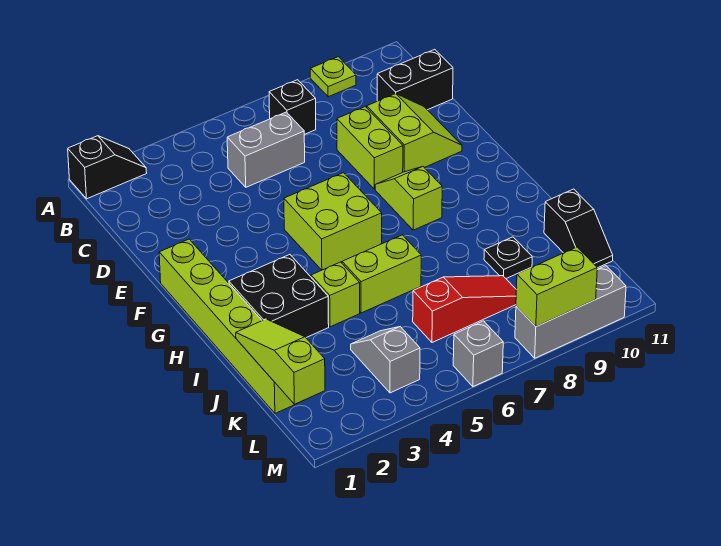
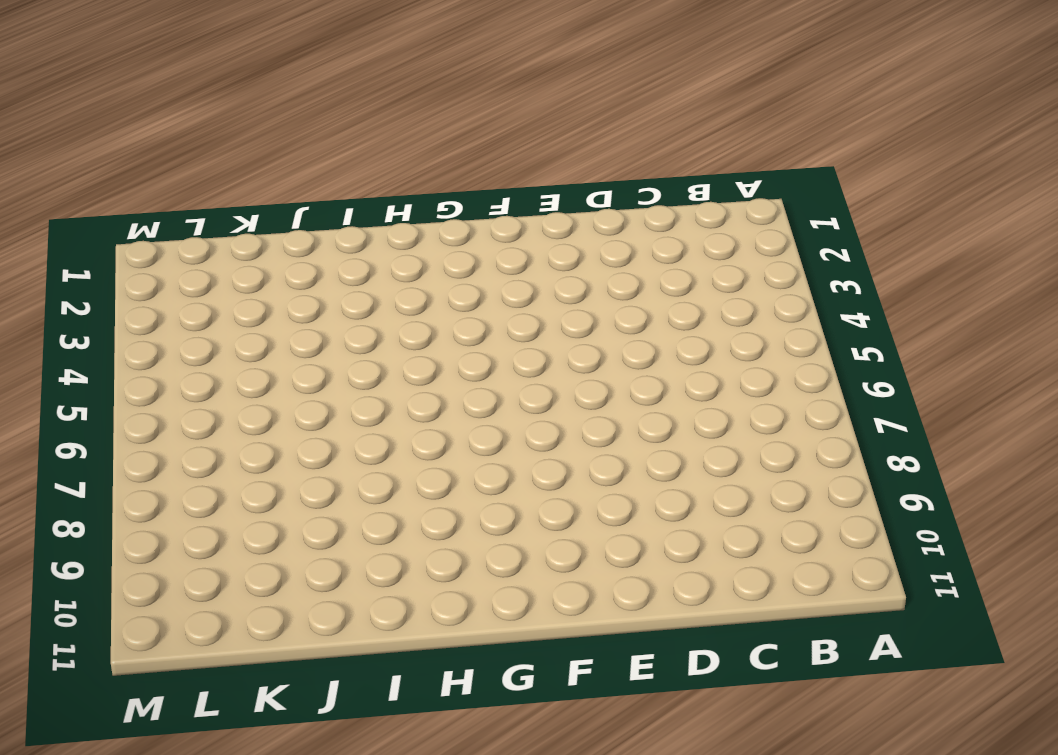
none -> black slope A1:A2 level 1 top 1
none -> lime plate A9 level 1
none -> black brick B7 level 1

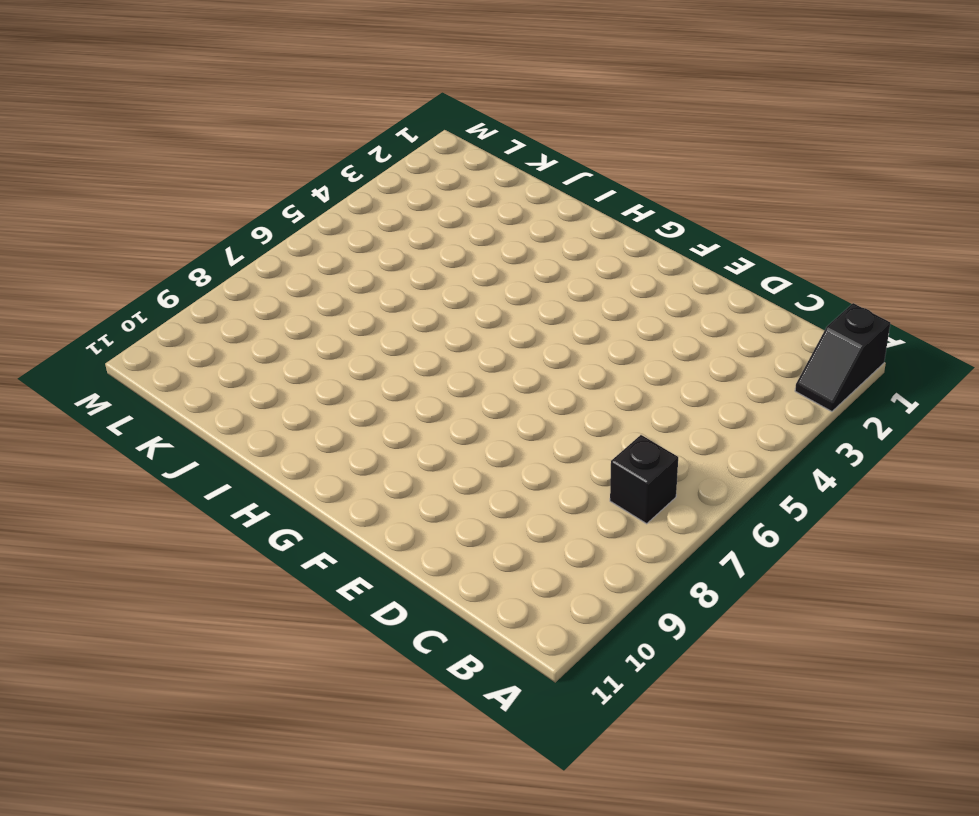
none -> lime plate A9 level 1
none -> grey brick C5:C6 level 1
none -> black brick C10:C11 level 1

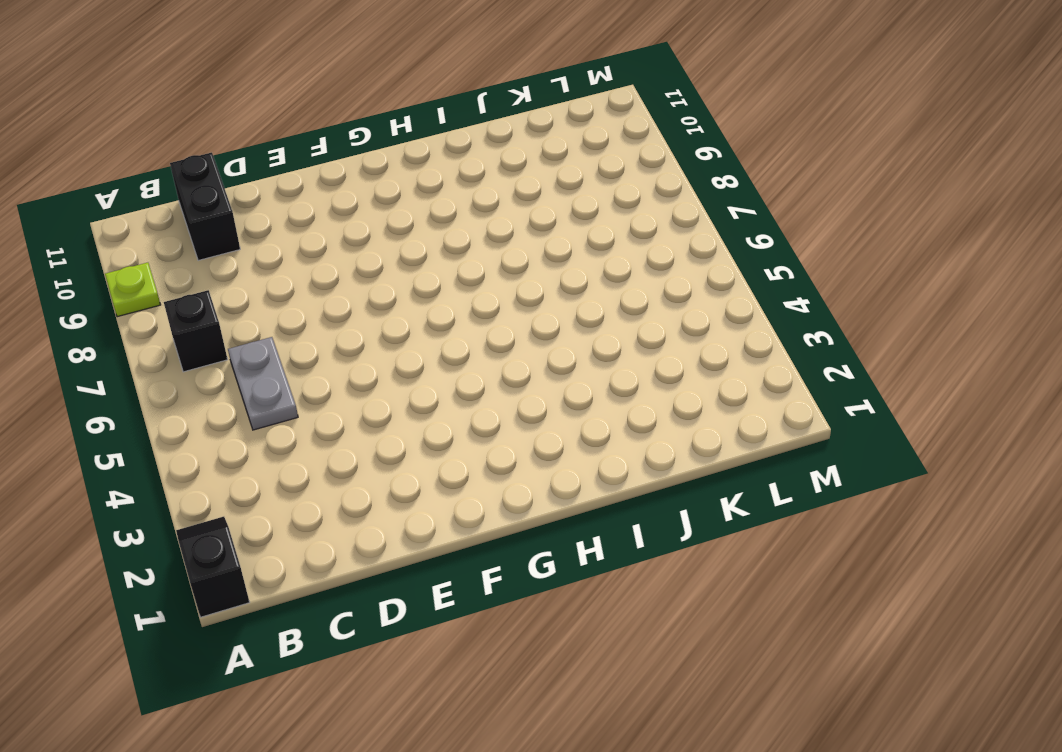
grey plate C5:C6 level 1 -> grey brick C5:C6 level 1
none -> lime brick D8:E8 level 1
none -> lime slope D9:E10 level 1 top 9
none -> lime brick F1:K1 level 1

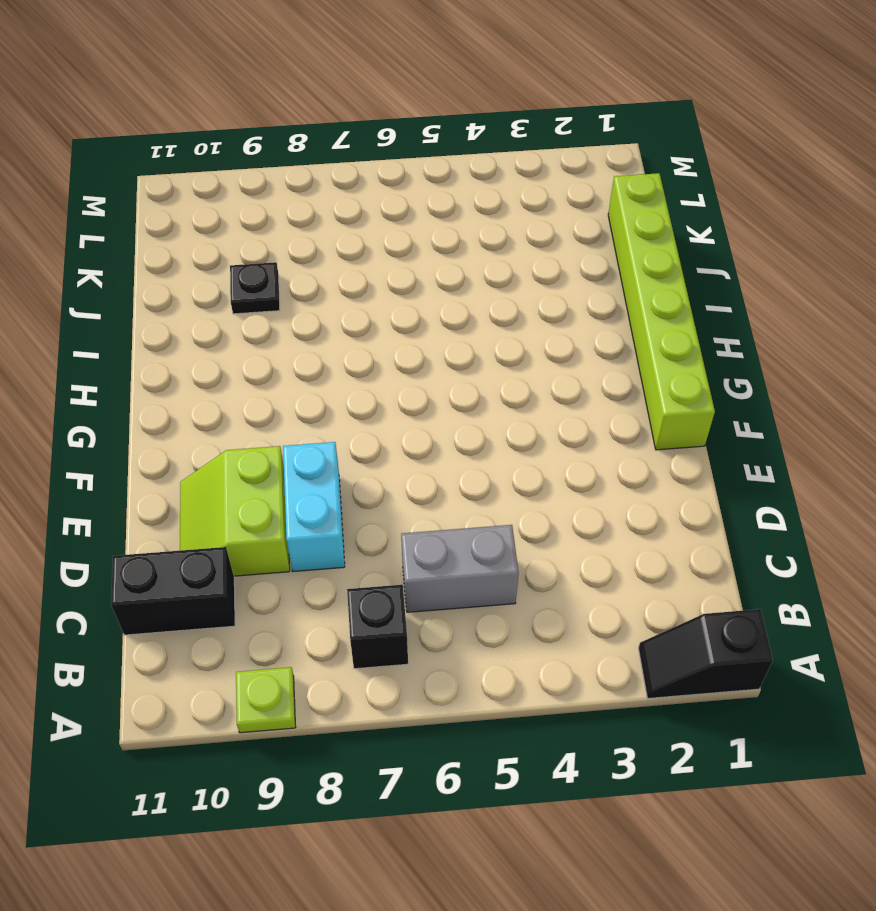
cyan brick D8:E8 level 1 -> lime brick D8:E8 level 1
none -> lime brick F5:G6 level 1
none -> lime slope F8:G8 level 1 top G
none -> black brick H2:I3 level 1

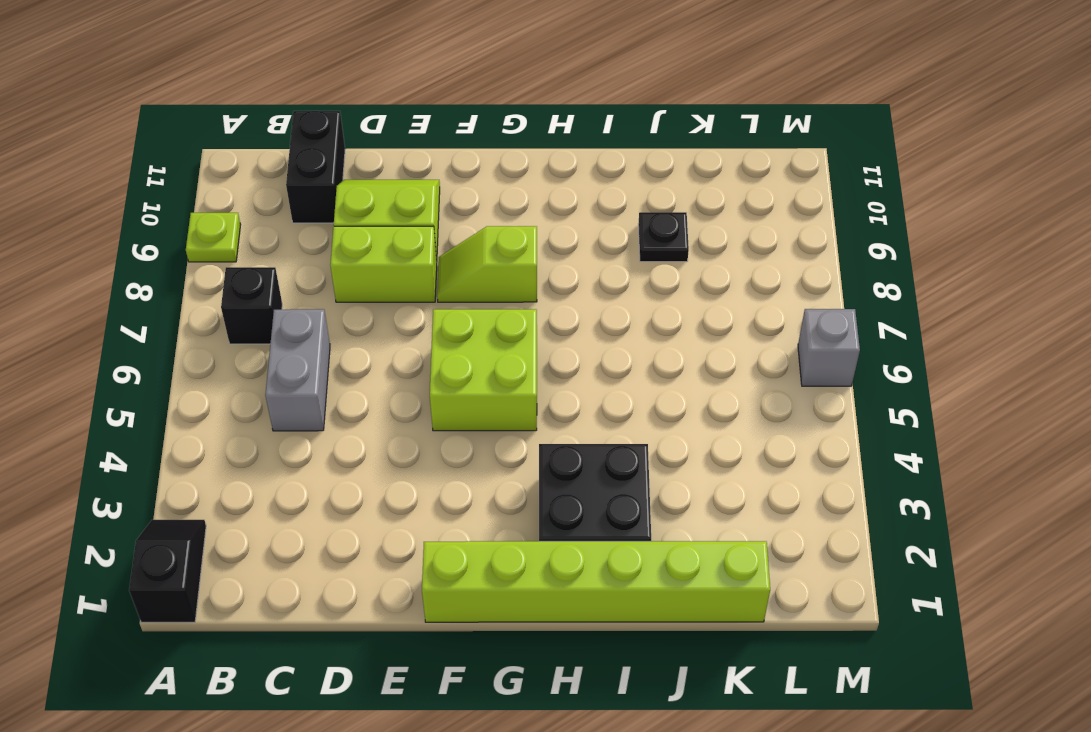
none -> lime brick I4 level 1
none -> lime brick I5:I6 level 1
none -> black slope J11:K11 level 1 top J

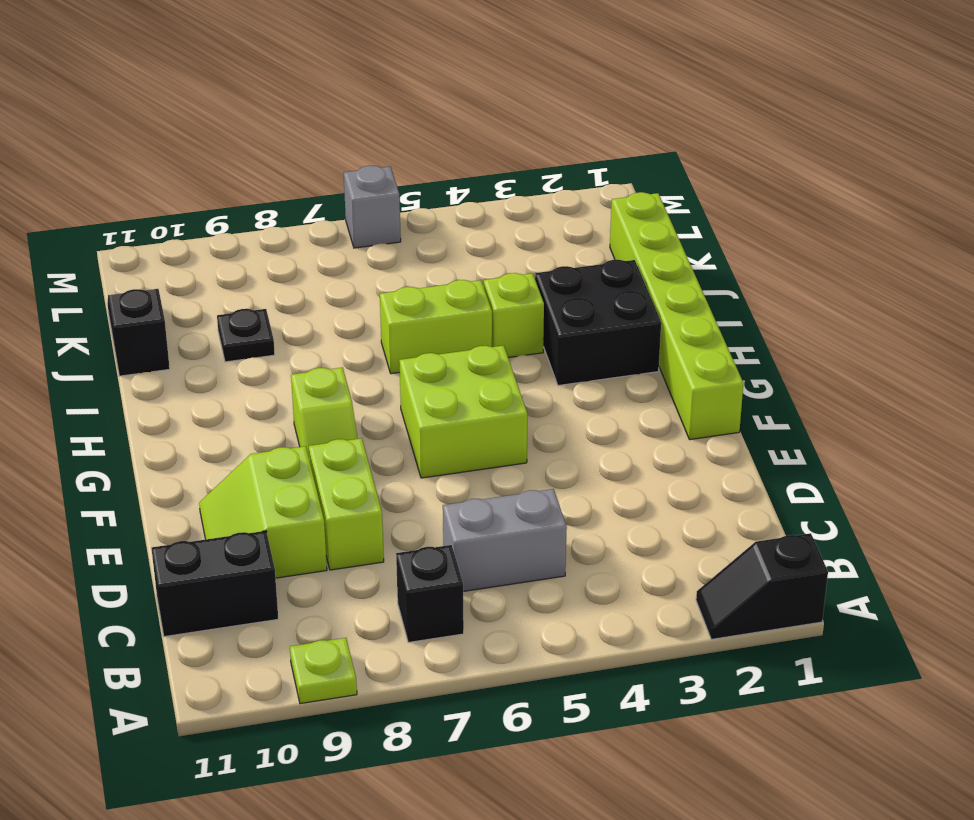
none -> grey slope K4:L4 level 1 top L
none -> red slope K6:K8 level 1 top 6
none -> grey brick M8:M10 level 1

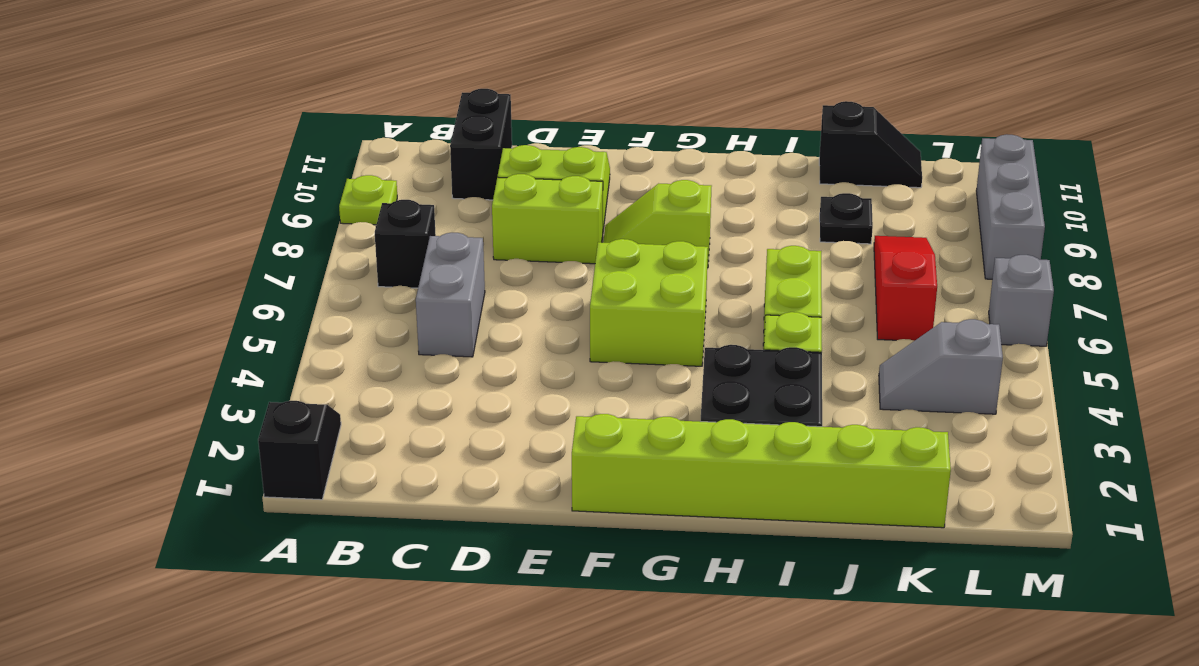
none -> lime slope J1:L1 level 2 top L
none -> lime brick M8:M9 level 2

